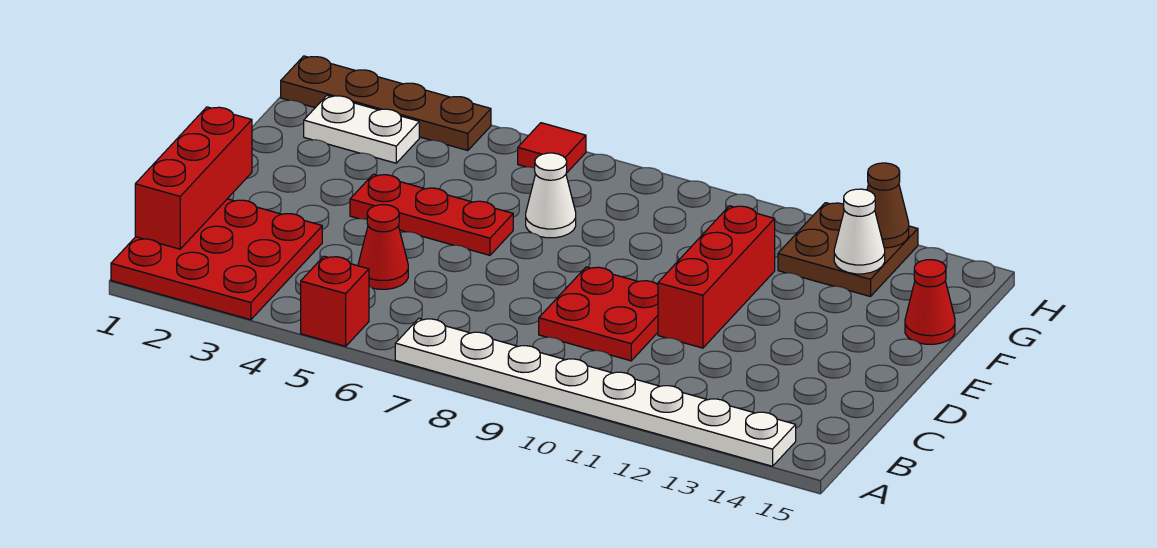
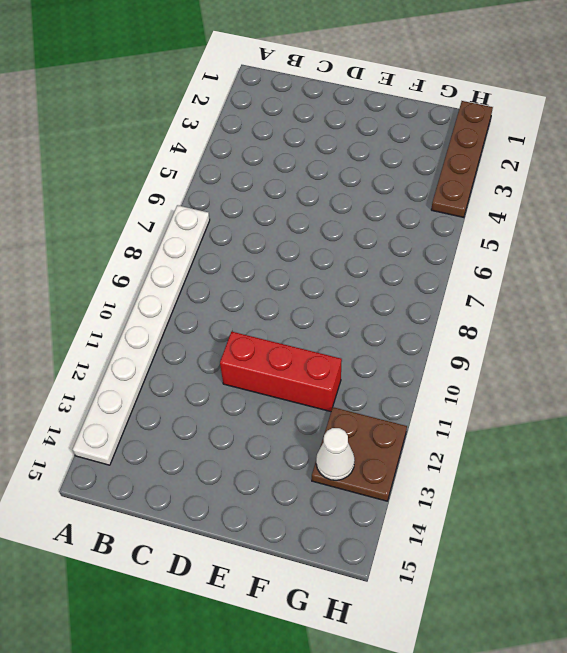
none -> red plate A1:C3 level 1
none -> red brick A5 level 1
none -> red cone C5 level 1

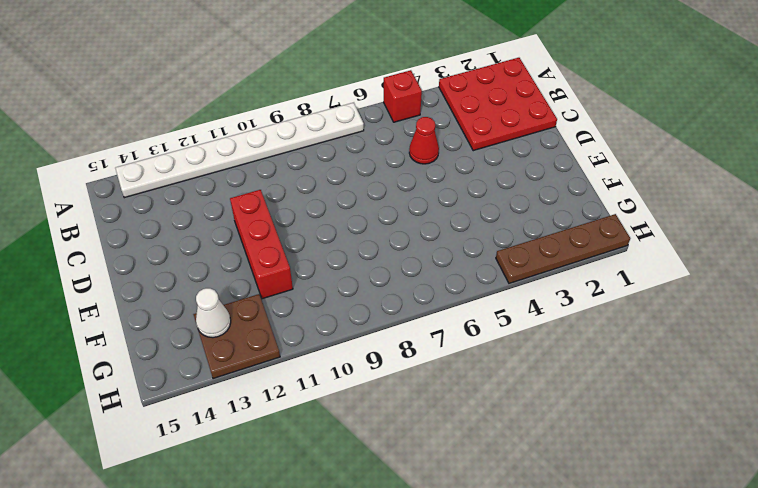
none -> red plate C9:D10 level 1
none -> red plate E4:E6 level 1
none -> white cone F7 level 1

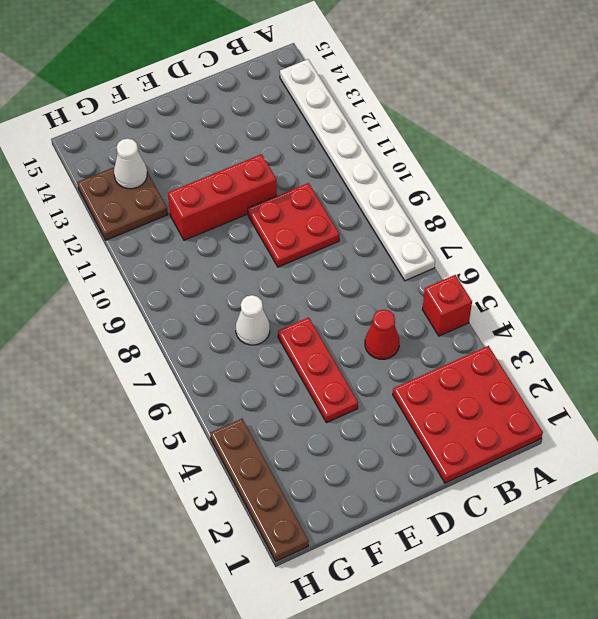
none -> red cone F15 level 1
none -> white plate G2:G3 level 1
none -> red tile H6 level 1

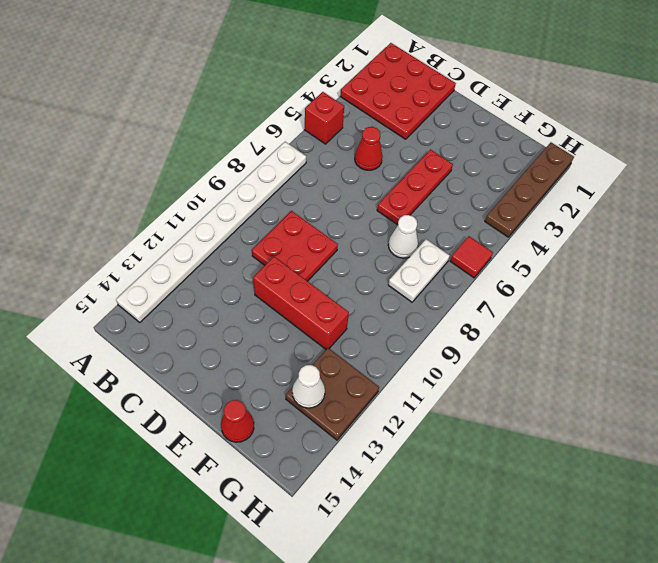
white plate G7:G8 level 1 -> white plate G2:G3 level 1
none -> red brick B1:D1 level 2
none -> brown cone H13 level 2

